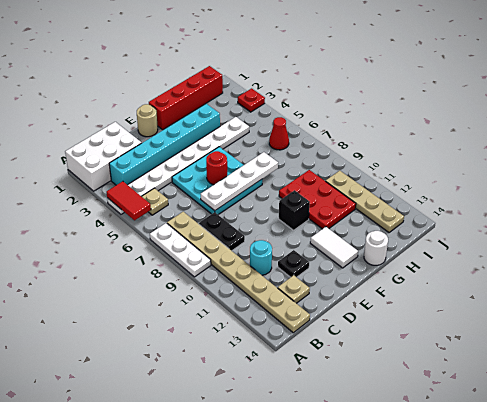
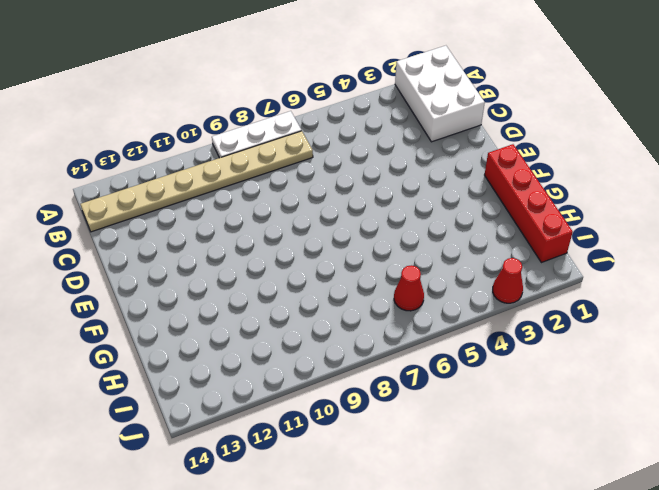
red cone J3 level 1 -> red plate J3 level 1
none -> white plate A4:H4 level 1
none -> cyan brick B3:G3 level 1
none -> tan plate B5 level 1

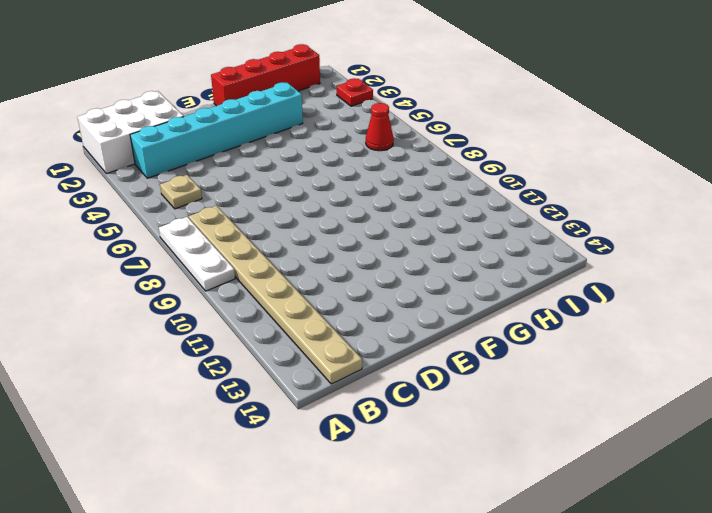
none -> white plate A4:H4 level 1
none -> black plate C8:C9 level 1
none -> cyan round brick C11 level 1

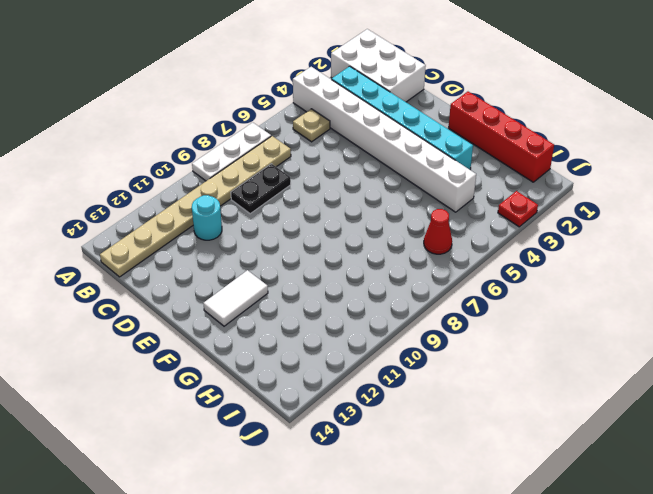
white brick A4:H4 level 1 -> white plate A4:H4 level 1
none -> tan plate C13 level 1
none -> cyan plate D5:F7 level 1
none -> black plate D12 level 1

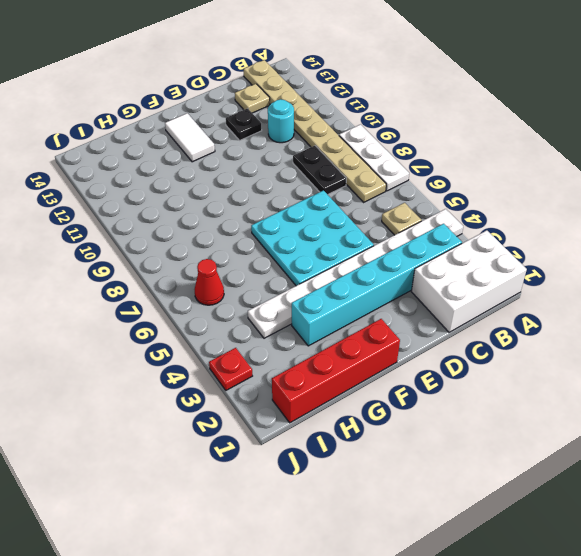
none -> tan round brick E1 level 1
none -> black brick F10 level 1
none -> red plate G9:H11 level 1

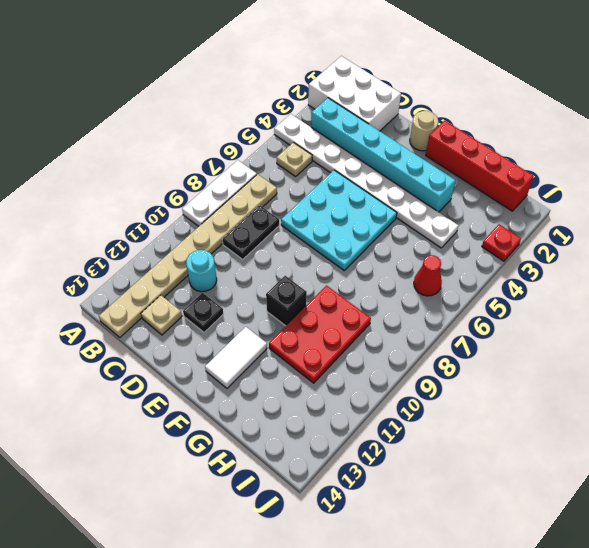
none -> white round brick G14 level 1
none -> tan plate I10:I13 level 1
none -> red tile A4:A5 level 2

